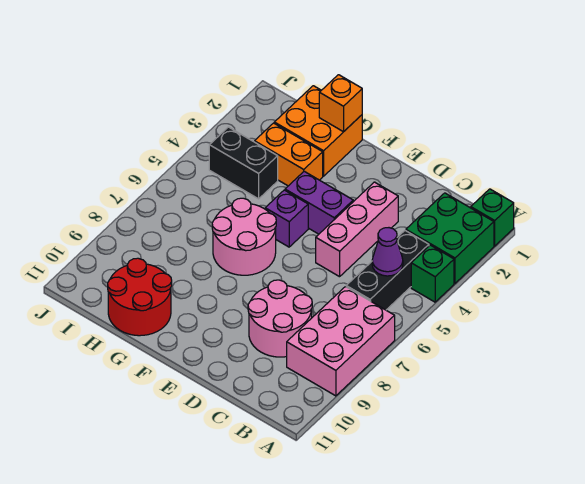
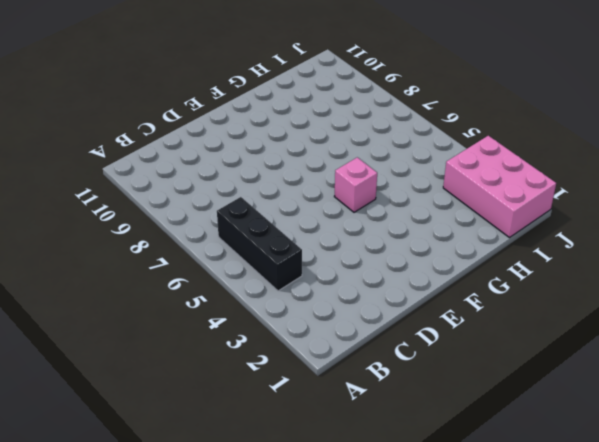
pink brick F5 level 1 -> purple brick F5 level 1
pink brick I1:J3 level 1 -> pink brick A7:B9 level 1
none -> green brick A1 level 1
none -> green brick A2:B3 level 1
none -> green brick A4 level 1

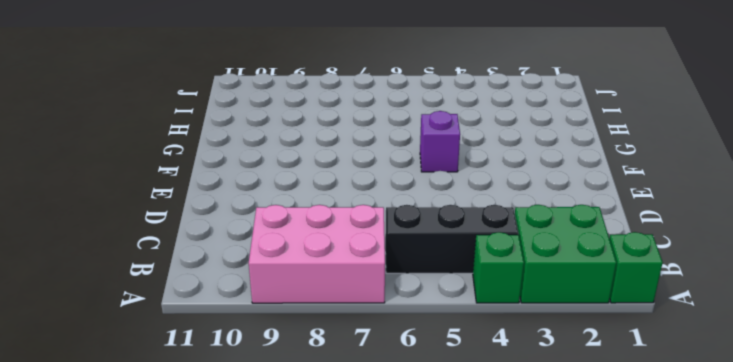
none -> pink round brick C8:D9 level 1
none -> pink brick D3:D5 level 1
none -> purple brick E4:F4 level 1

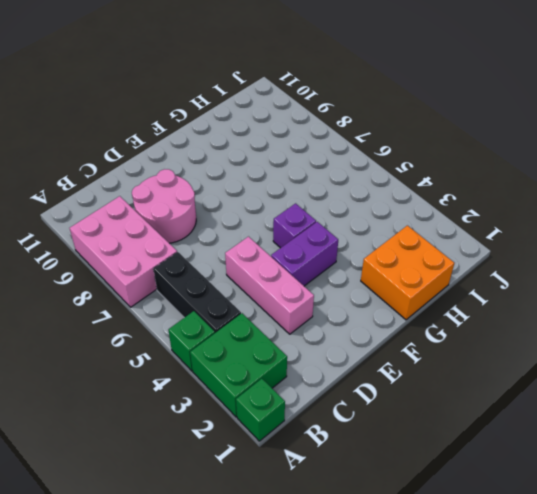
none -> pink round brick F6:G7 level 1
none -> orange brick G3:H3 level 1
none -> red round brick G10:H11 level 1

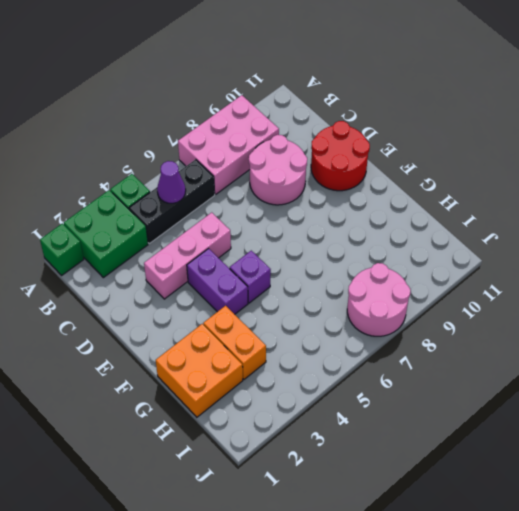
red round brick D10:E11 level 1 -> red round brick G10:H11 level 1
pink round brick I7:J8 level 1 -> pink round brick F6:G7 level 1
none -> black brick H4:I4 level 1
none -> orange brick G1 level 2

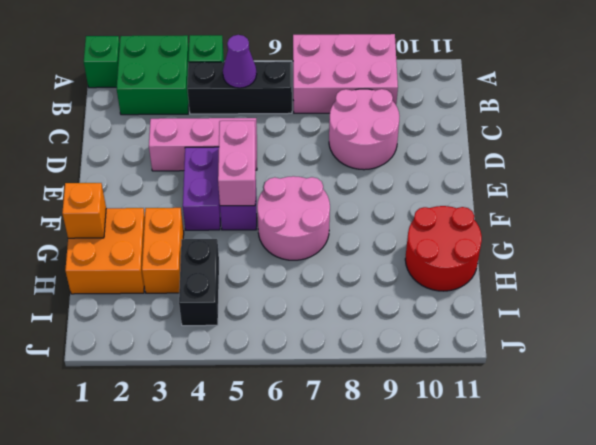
pink brick E5:F5 level 2 -> none

